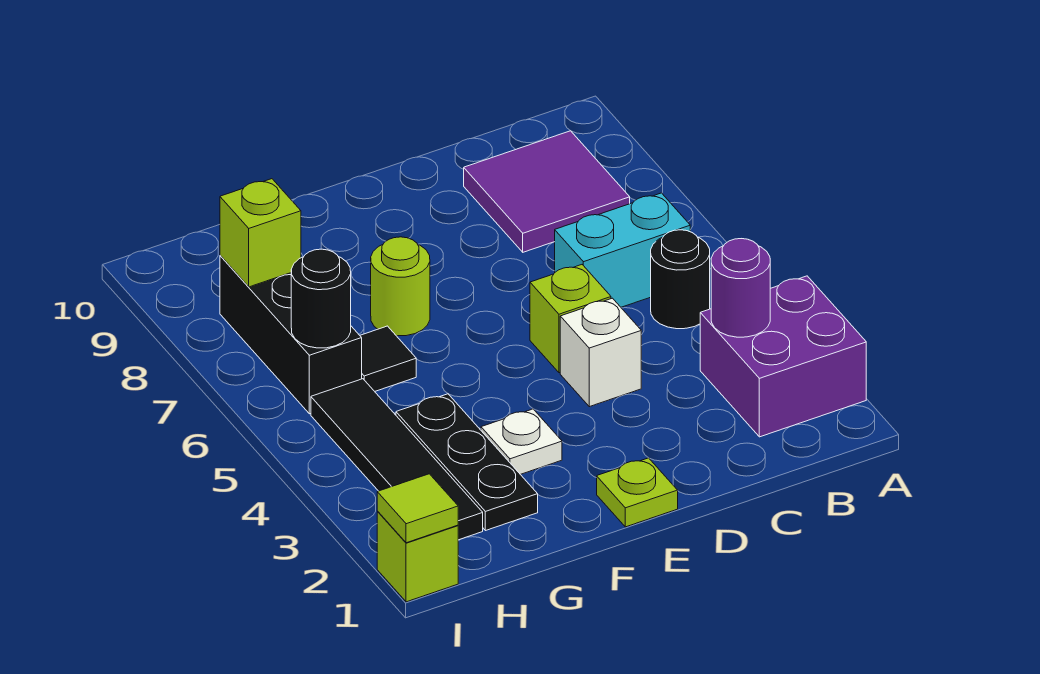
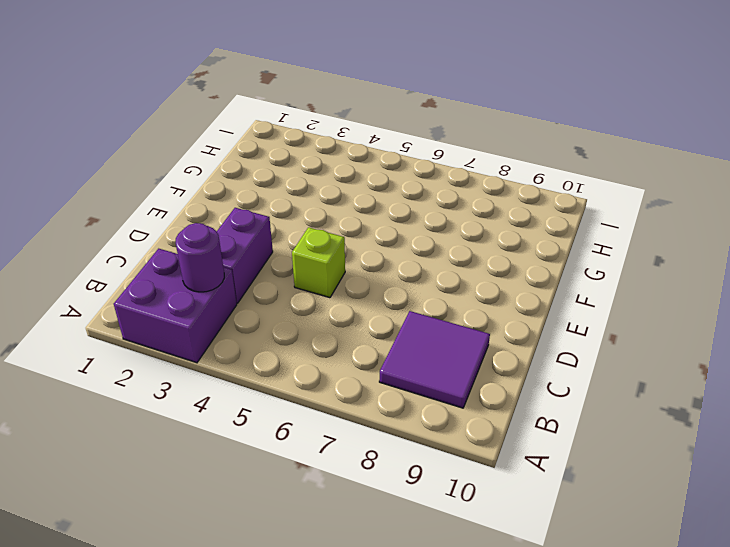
purple brick C3:D3 level 1 -> none
none -> black round brick B5 level 1
none -> cyan brick B6:C6 level 1
none -> white brick D4 level 1

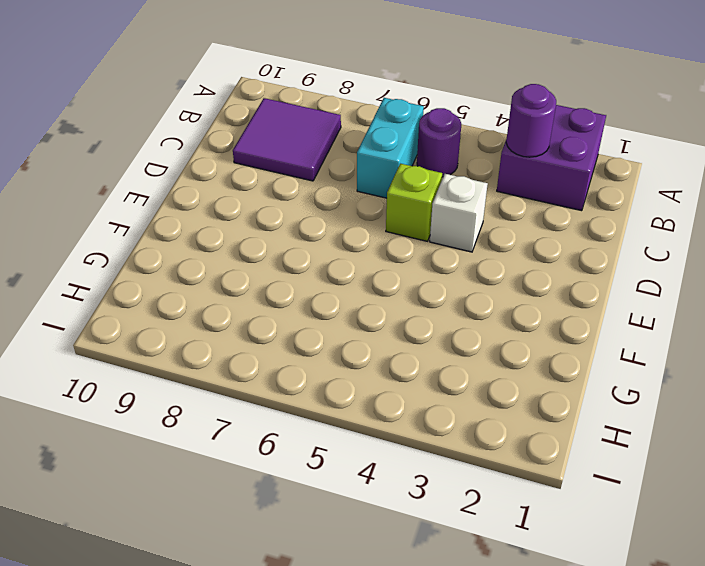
purple round brick B5 level 1 -> black round brick B5 level 1
none -> lime plate E1 level 1
none -> white plate F3 level 1
none -> lime round brick F7 level 1

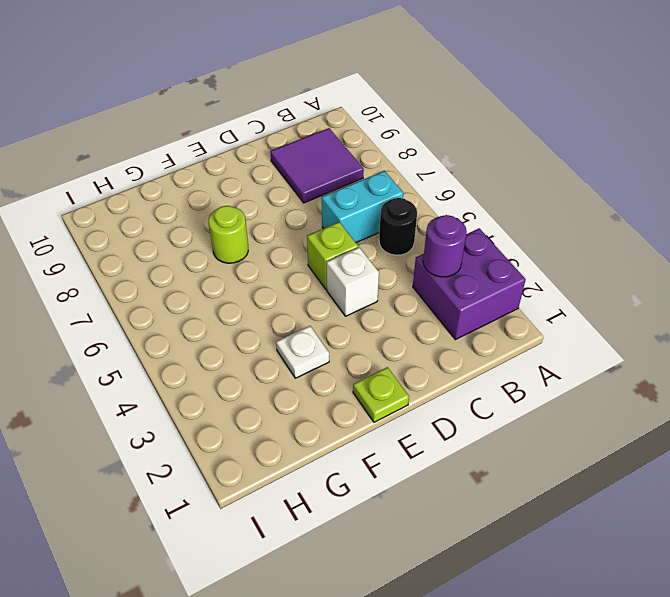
none -> black plate G2:G4 level 1
none -> black tile G6 level 1
none -> black tile H2:H5 level 1

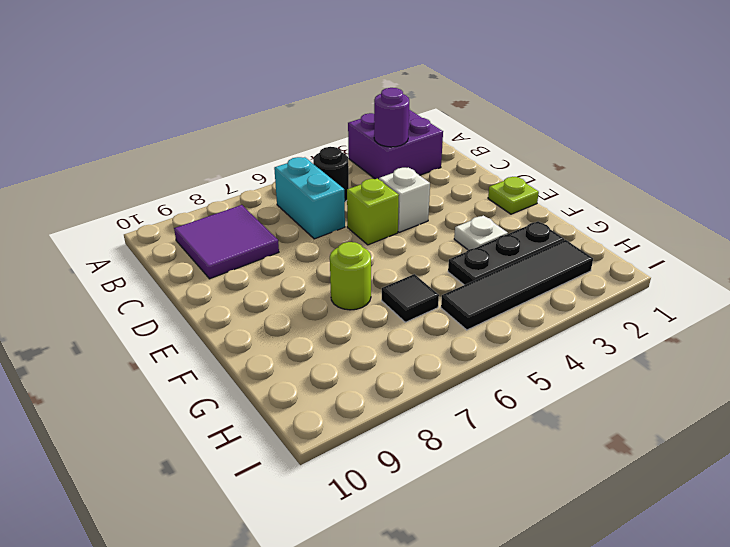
none -> black brick H6:H8 level 1
none -> lime brick I1 level 1
none -> black round brick H6 level 2

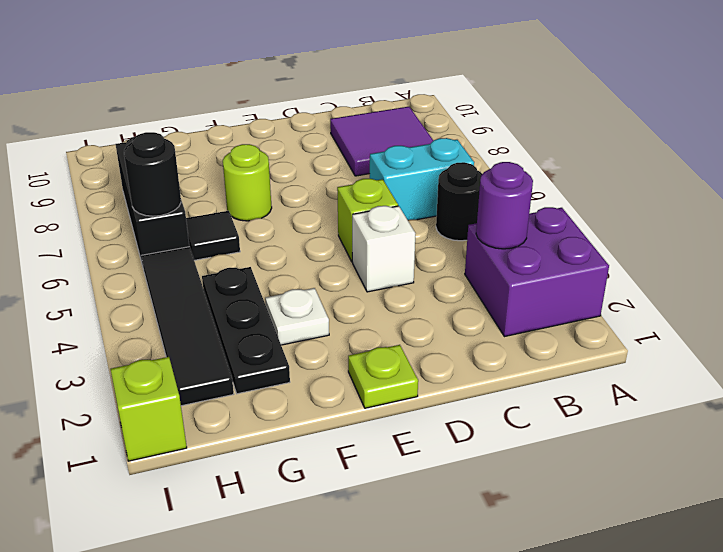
none -> lime brick H8 level 2
none -> lime tile I1 level 2

